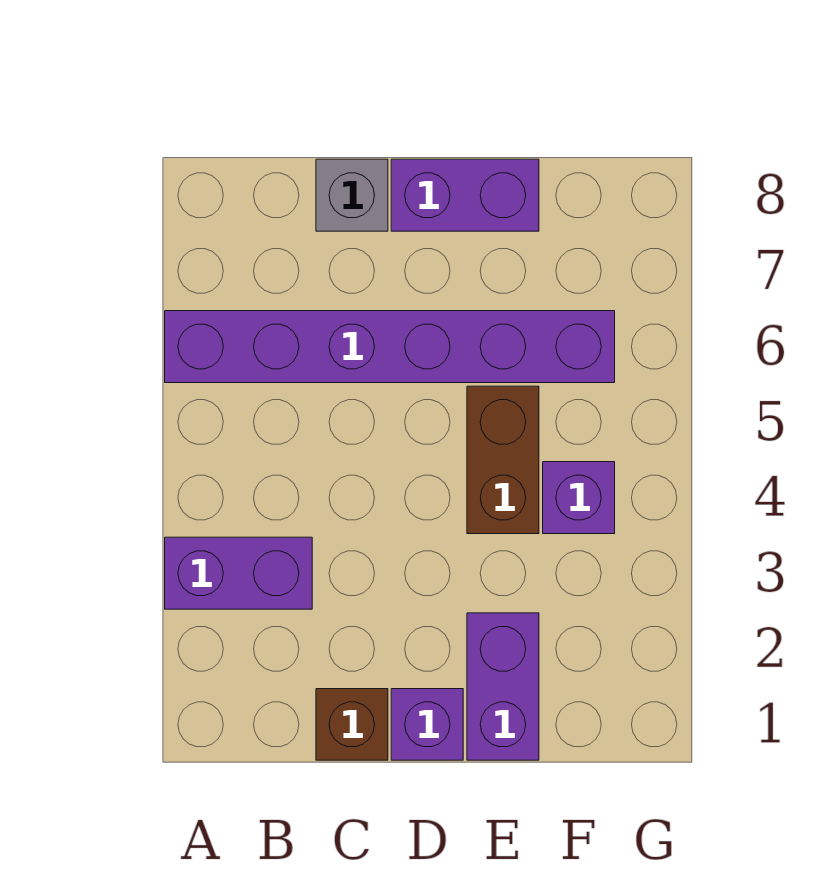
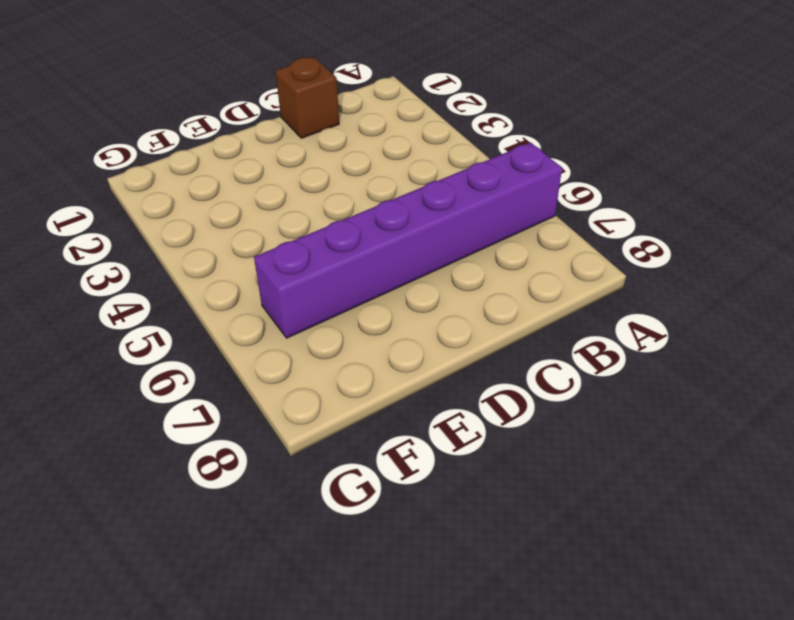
none -> purple brick A3:B3 level 1
none -> grey brick C8 level 1

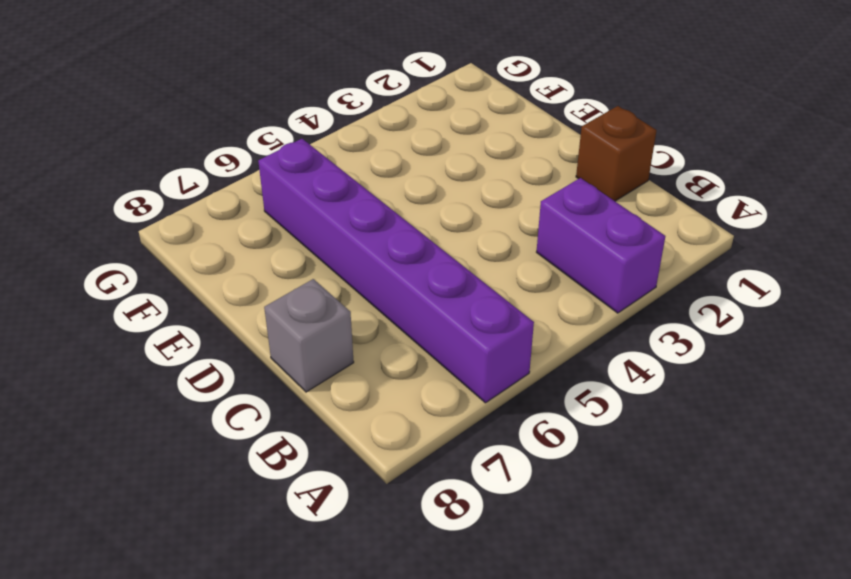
none -> purple brick D1 level 1
none -> purple brick D8:E8 level 1

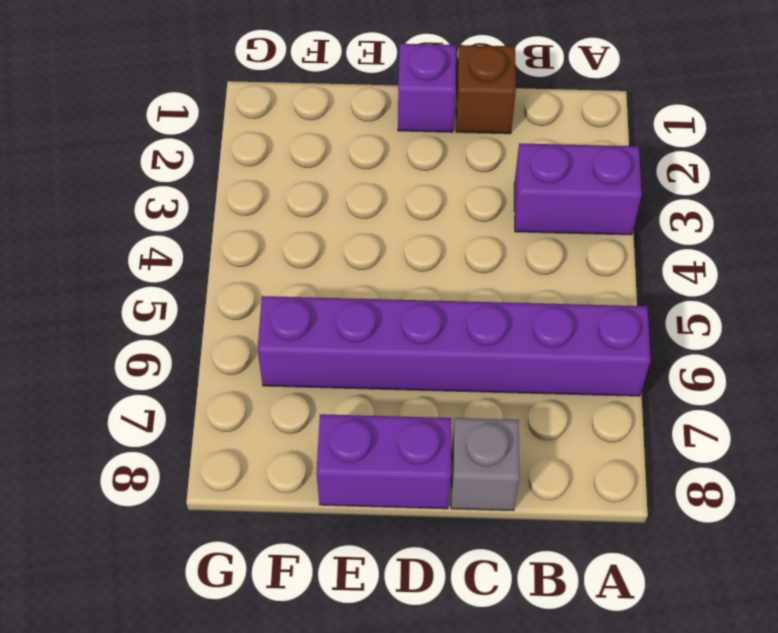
none -> purple brick E1:E2 level 1
none -> brown brick E4:E5 level 1

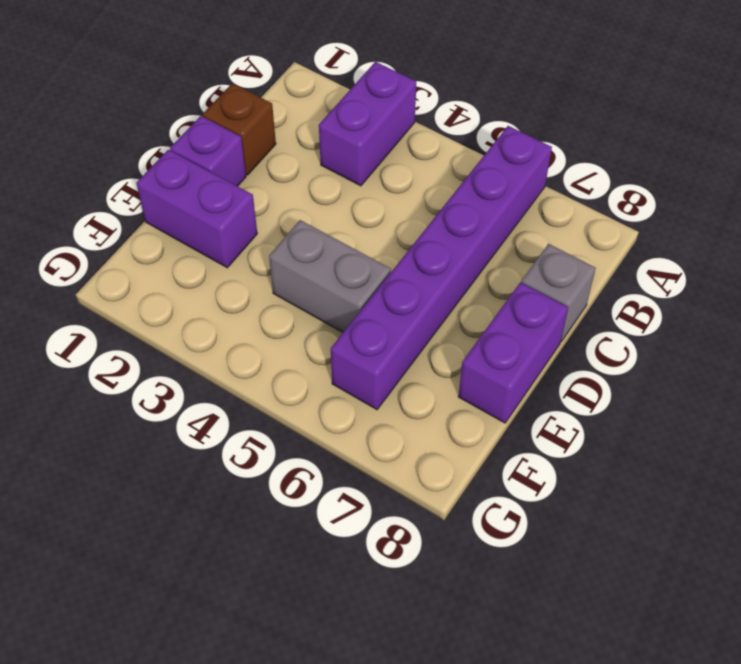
grey brick E4:E5 level 1 -> brown brick E4:E5 level 1
none -> purple brick F4 level 1

